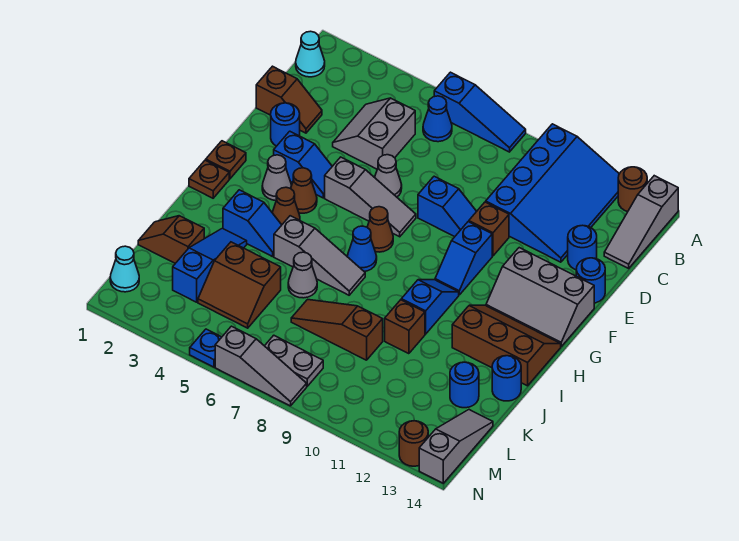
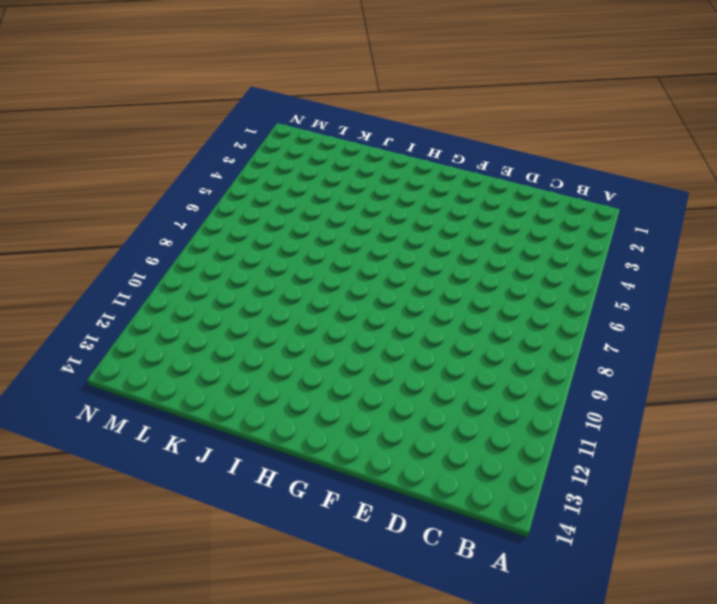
none -> blue slope A6:A8 level 1 top 6
none -> blue slope A10:D12 level 1 top 10
none -> brown round brick A13 level 1
none -> grey slope A14:C14 level 1 top A

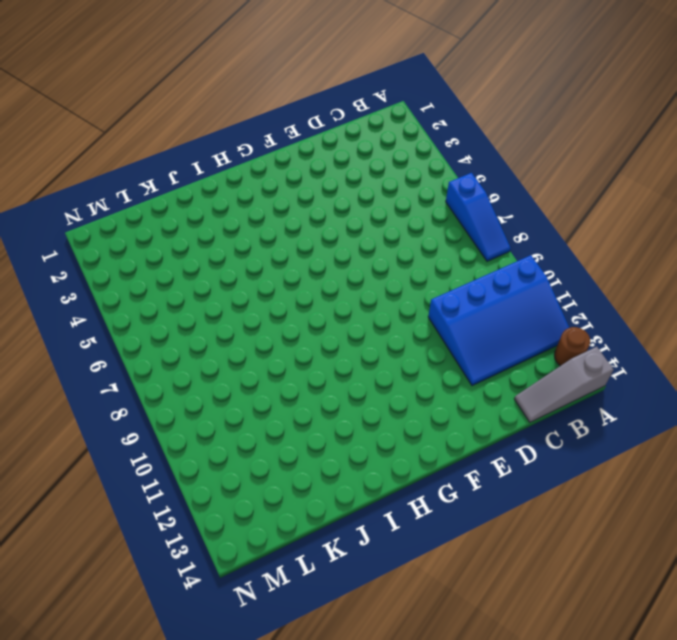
none -> cyan cone B1 level 1
none -> blue cone B6 level 1
none -> grey slope C4:D5 level 1 top 5
none -> brown slope D1:D2 level 1 top 1

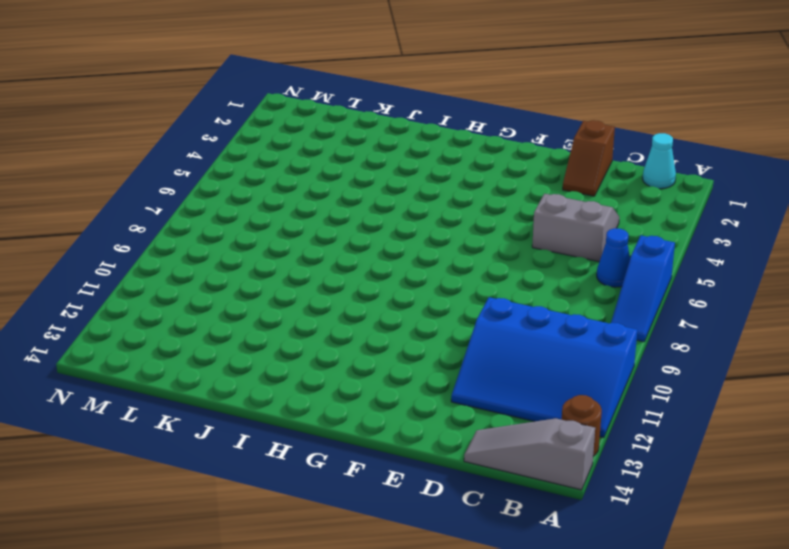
none -> blue round brick D13 level 1
none -> blue round brick E2 level 1
none -> grey cone E6 level 1
none -> blue slope E8:E9 level 1 top 8

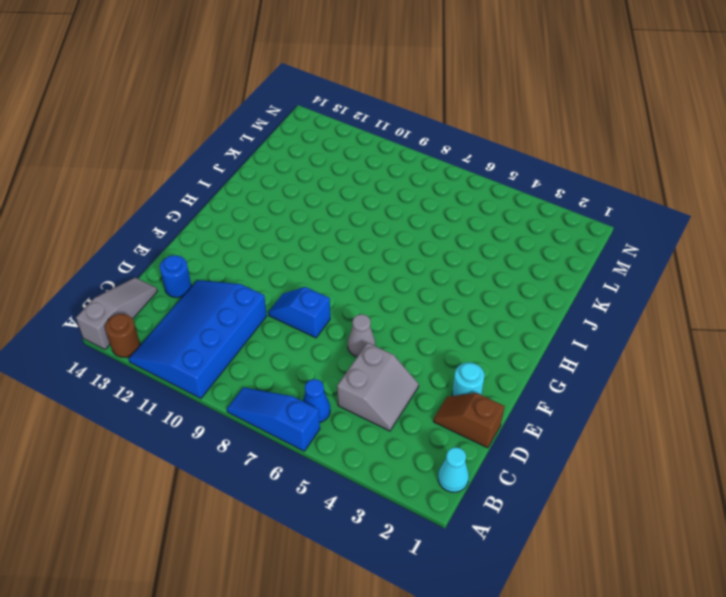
cyan round brick E2 level 1 -> blue round brick E2 level 1
none -> brown brick E10 level 1
none -> blue round brick E14 level 1
none -> blue slope F3:F4 level 1 top 3
none -> grey slope F5:F7 level 1 top 5

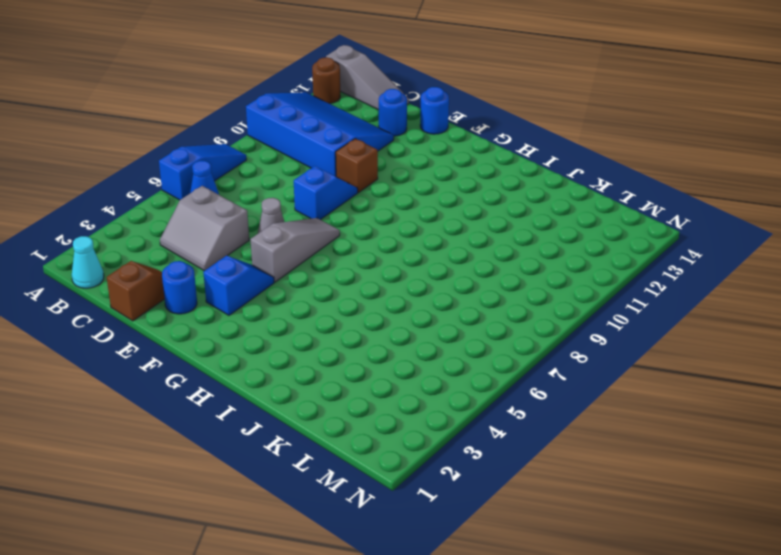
none -> blue slope F10:G10 level 1 top F
none -> grey slope F12:G14 level 1 top F
none -> brown plate G1 level 1
none -> grey cone G3 level 1

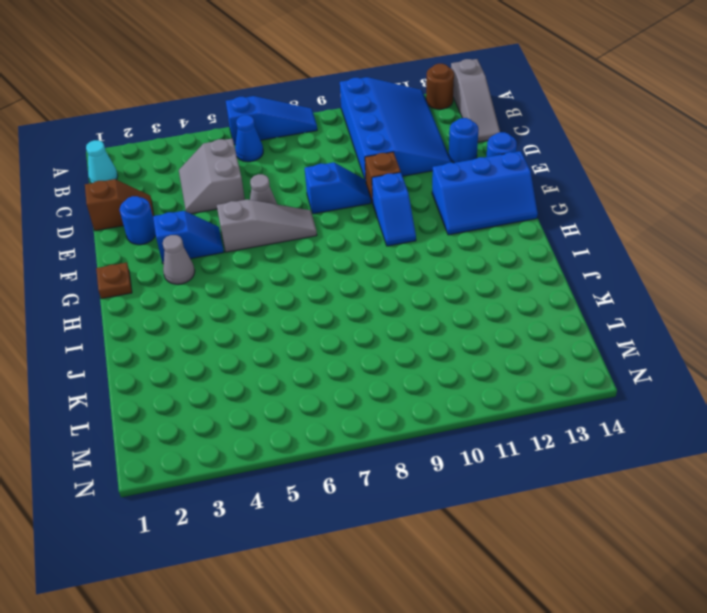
blue slope F12:G14 level 1 top F -> grey slope F12:G14 level 1 top F
none -> brown cone G4 level 1
none -> brown cone G7 level 1
none -> brown plate H1 level 1
none -> brown cone H4 level 1

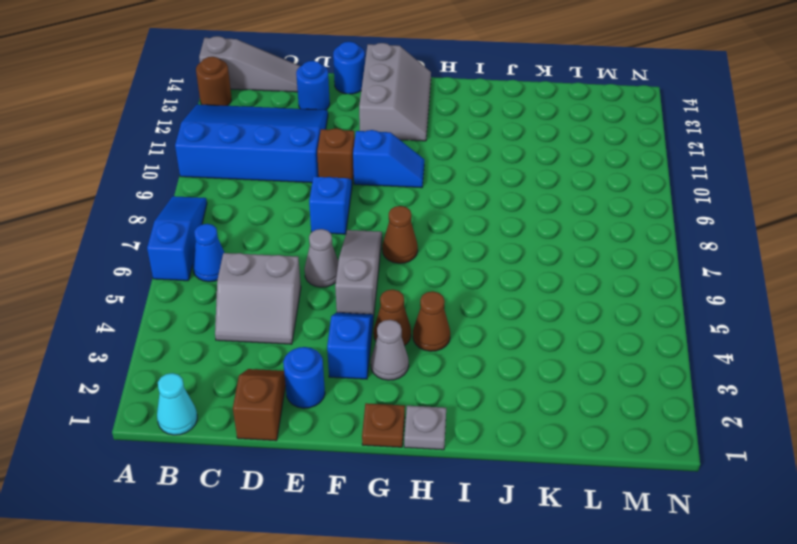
grey plate H1 level 1 -> brown plate H1 level 1
none -> blue cone H7 level 1
none -> blue slope H10:I10 level 1 top I
none -> brown slope H12:I14 level 1 top I
none -> blue slope I3:I4 level 1 top 3

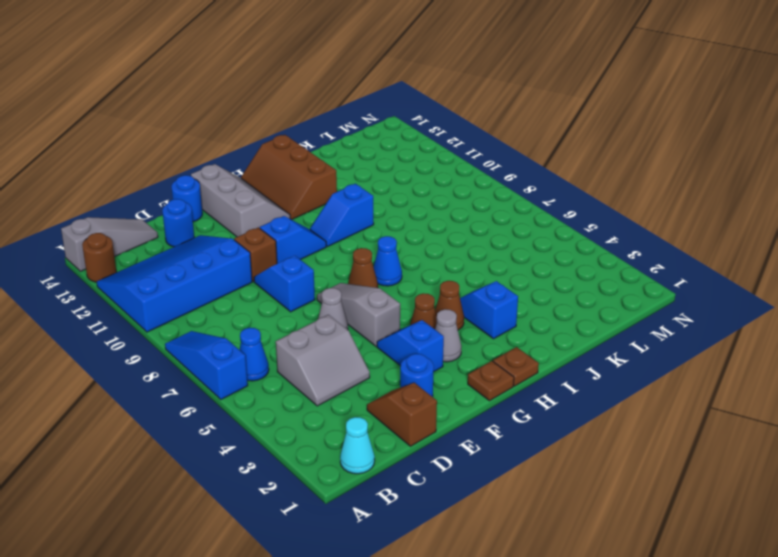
none -> grey slope I5:I7 level 1 top 5
none -> blue slope J3:L3 level 1 top L
none -> grey cone J6 level 1
none -> brown brick J10 level 1

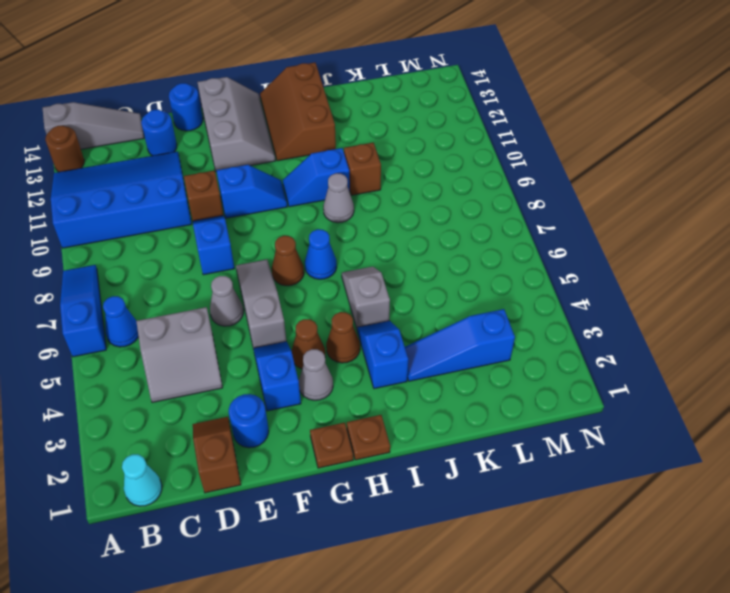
grey slope I5:I6 level 1 top 5 -> grey slope I5:I7 level 1 top 5
grey cone I9 level 1 -> grey cone J6 level 1
none -> blue round brick J14 level 1
none -> brown slope K1:K2 level 1 top 2
none -> brown slope K4:L5 level 1 top K
none -> brown slope K7:K9 level 1 top 9

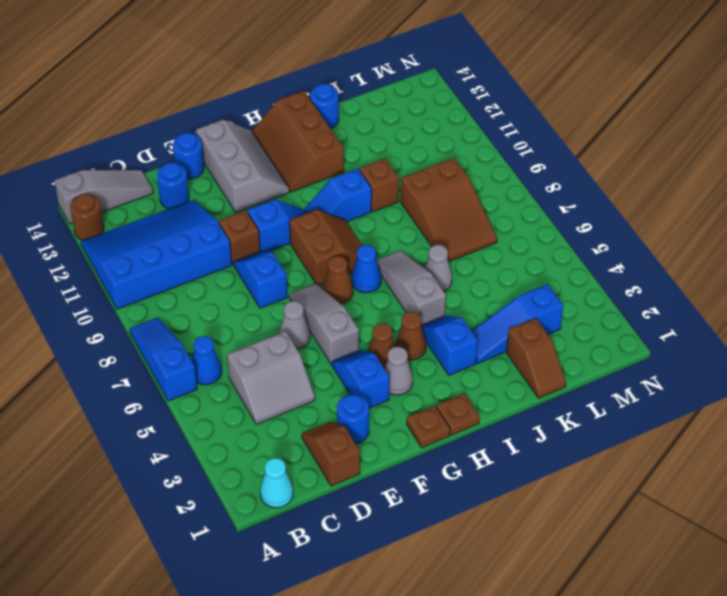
brown slope G8:H9 level 1 top G -> brown slope K4:L5 level 1 top K
brown slope K7:L9 level 1 top 9 -> brown slope K7:K9 level 1 top 9
none -> blue round brick K13 level 1
none -> grey slope L14:N14 level 1 top N
none -> cyan cone M1 level 1
none -> grey plate M7:M8 level 1

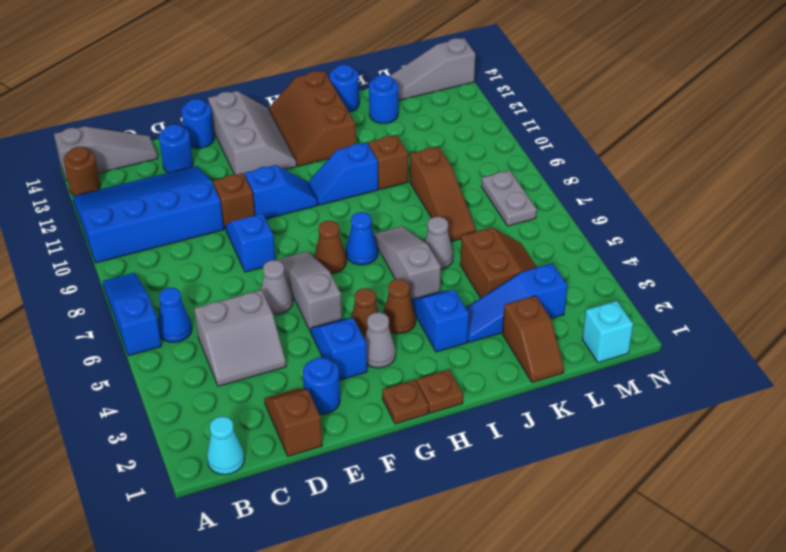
cyan brick M1 level 1 -> cyan cone M1 level 1
none -> blue plate N5 level 1
none -> grey slope N6:N8 level 1 top 6
none -> brown round brick N13 level 1

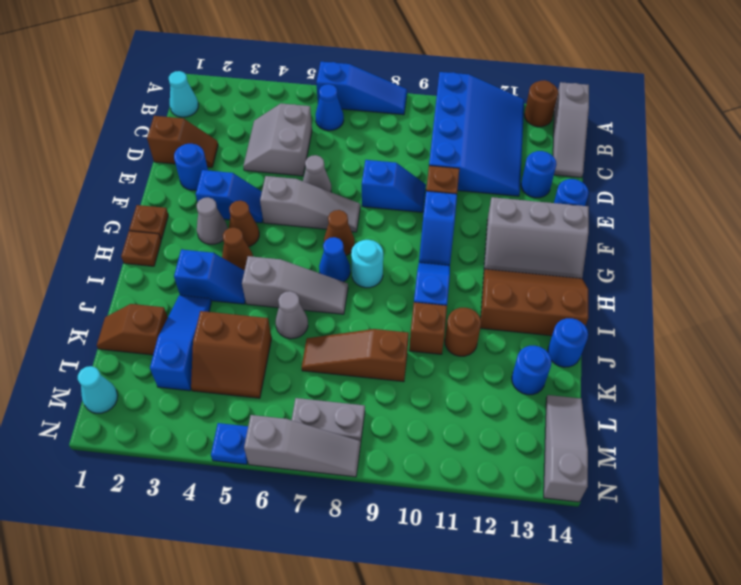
cyan round brick H8 level 1 -> none
brown round brick J11 level 1 -> brown round brick N13 level 1

